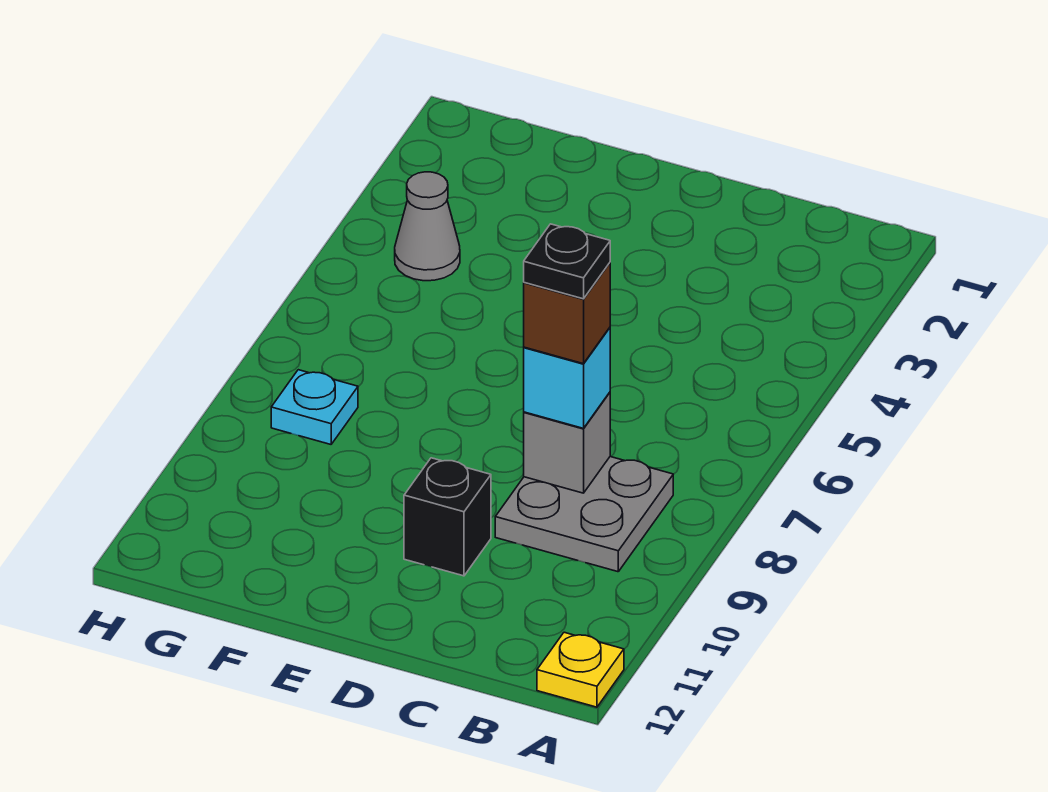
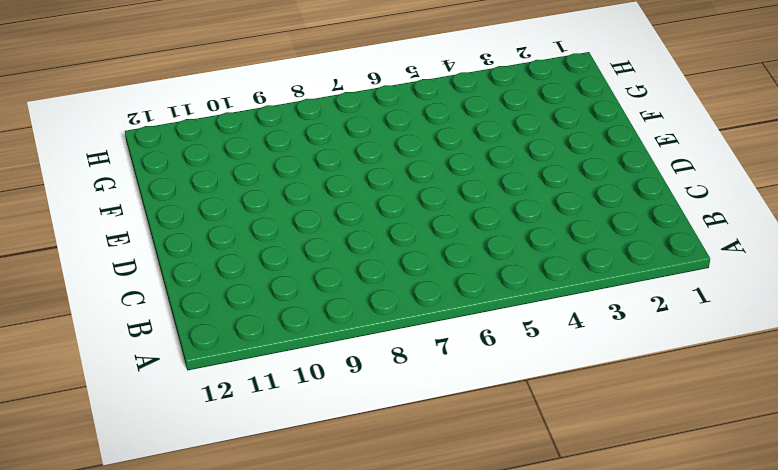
none -> yellow plate A12 level 1
none -> grey plate B8:C9 level 1

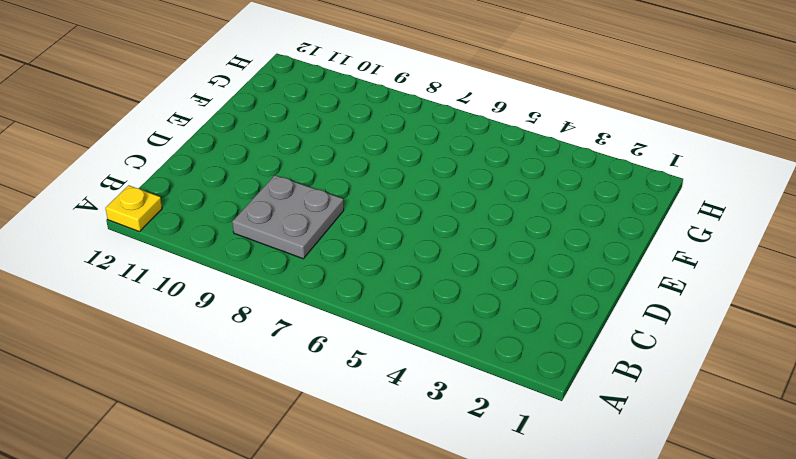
none -> black brick D10 level 1
none -> grey cone G4 level 1

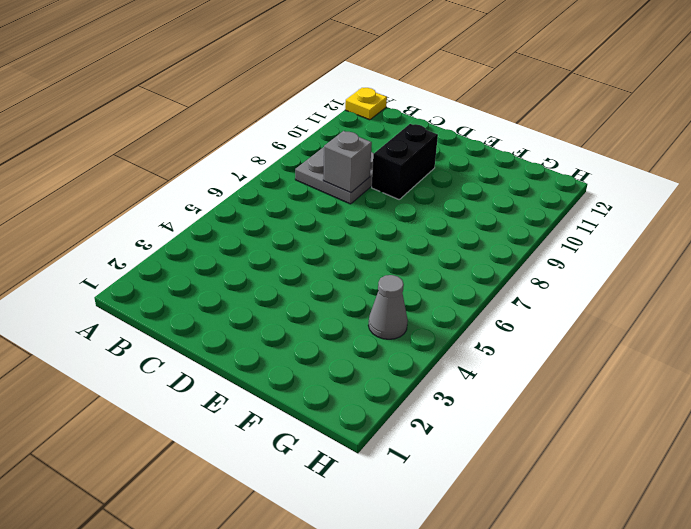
black brick D9:D10 level 1 -> black brick D10 level 1
none -> cyan plate G8 level 1
none -> cyan brick C8 level 3

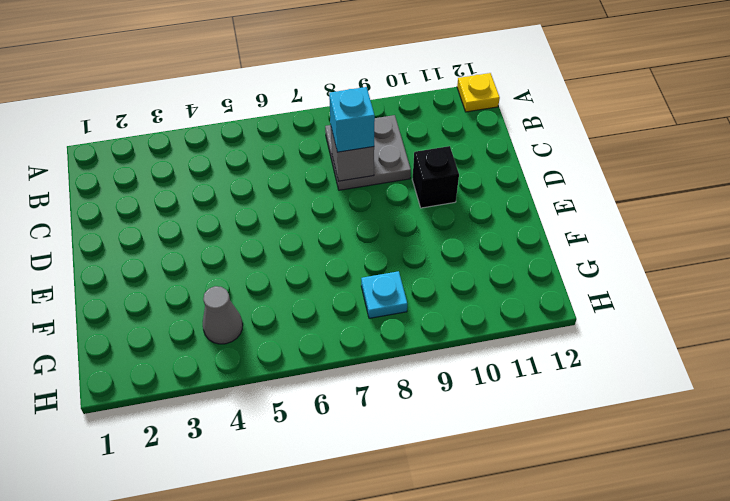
none -> brown brick C8 level 4
none -> black plate C8 level 5

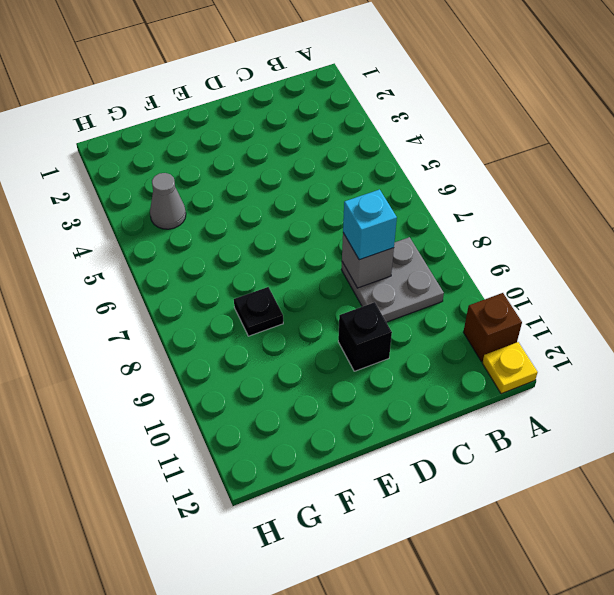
brown brick A11 level 1 -> brown brick C8 level 4
black plate F8 level 1 -> black plate C8 level 5
none -> cyan plate G8 level 1

